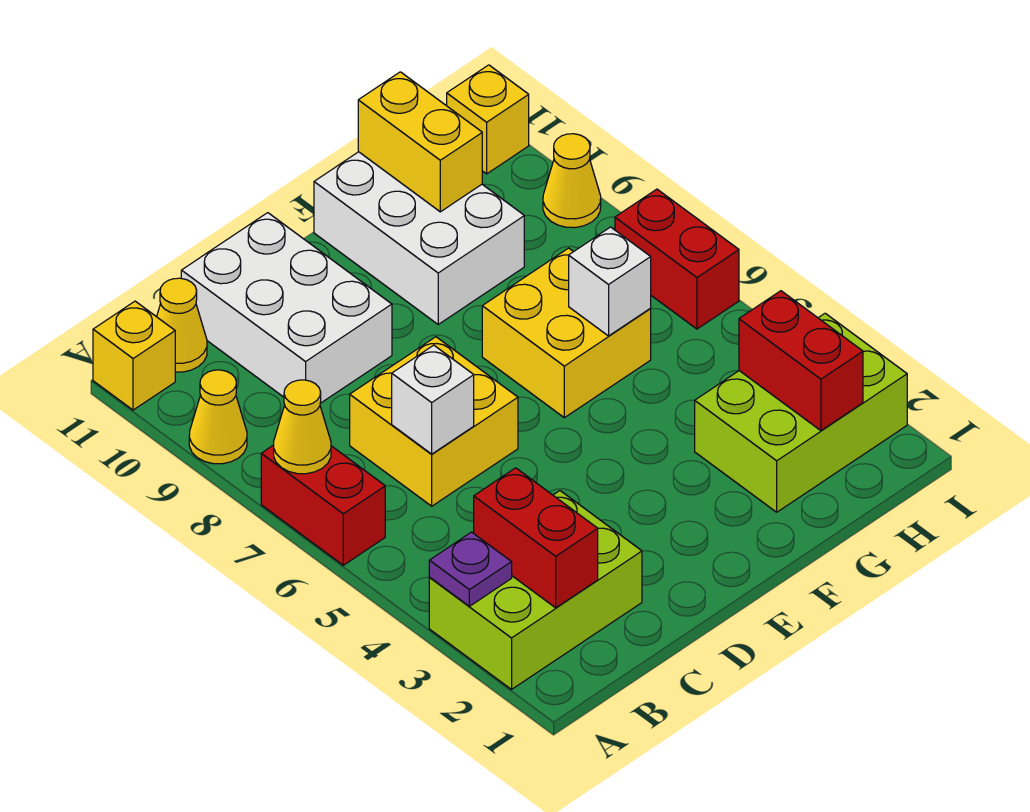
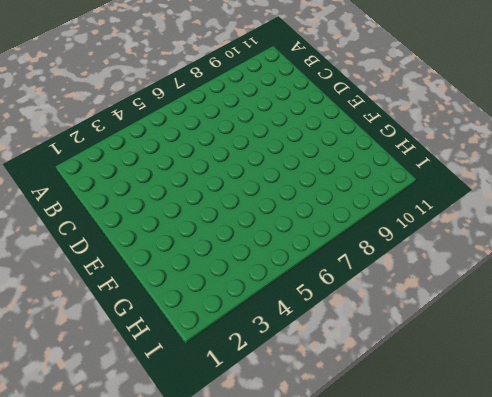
none -> lime brick A2:C3 level 1
none -> red brick A6:A7 level 1
none -> yellow cone A9 level 1

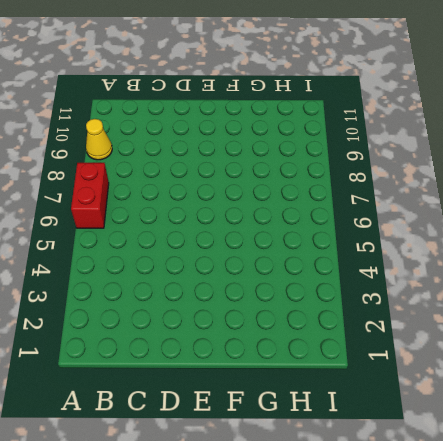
none -> lime brick A2:C3 level 1
none -> yellow brick A11 level 1
none -> yellow cone B11 level 1

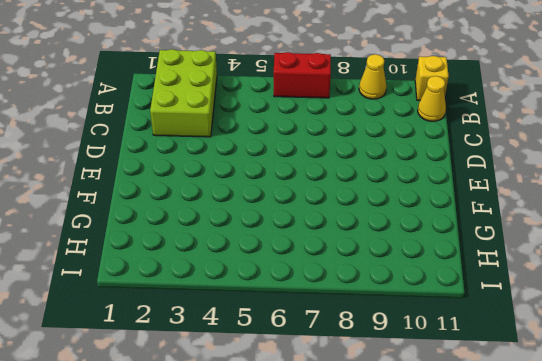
none -> yellow brick C6:D7 level 1
none -> white brick C9:D11 level 1
none -> yellow brick F6:G7 level 1

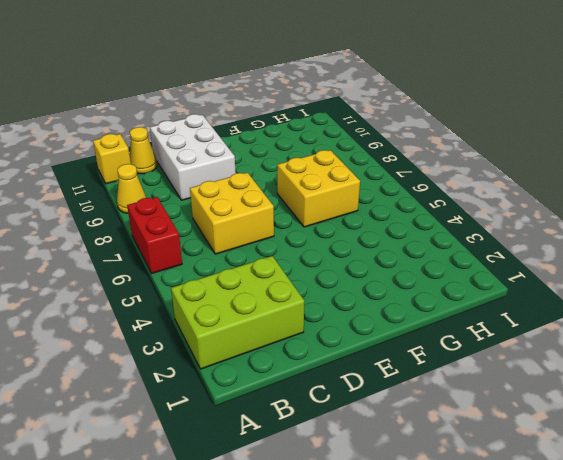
none -> white brick F9:G11 level 1
none -> lime brick G2:I3 level 1
none -> red brick I6:I7 level 1

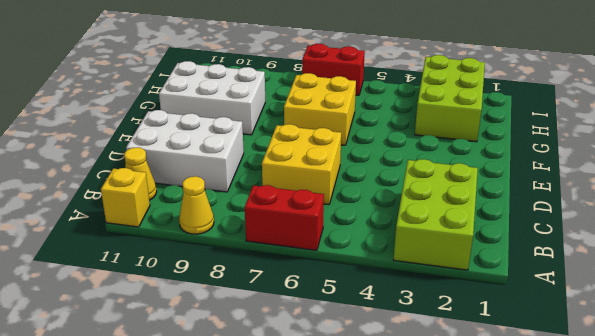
none -> yellow cone I9 level 1
none -> yellow brick I11 level 1
none -> purple plate A3 level 2

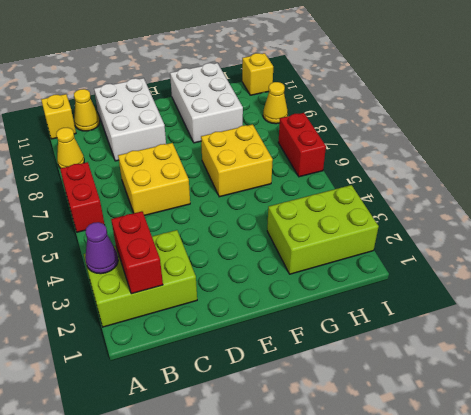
purple cone A3 level 2 -> purple plate A3 level 2
none -> yellow cone A7 level 2
none -> white brick C6 level 2
none -> white brick G6 level 2

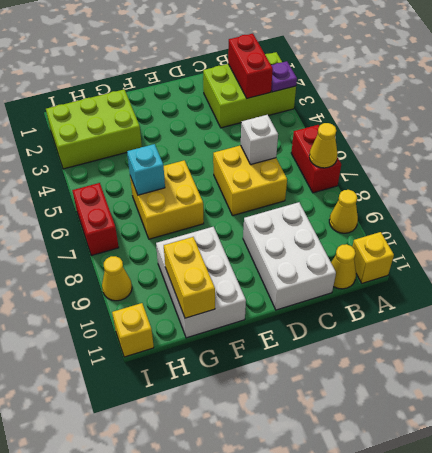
cyan brick G6 level 2 -> white brick G6 level 2
none -> red brick H2:H3 level 2

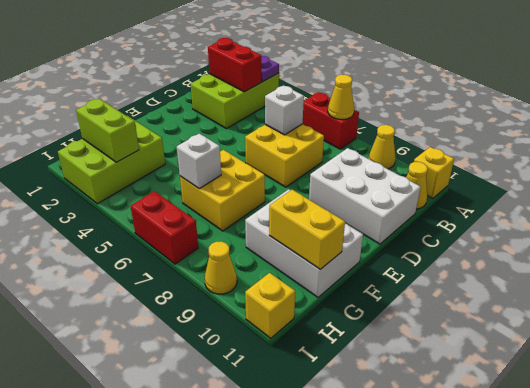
lime brick H2:H3 level 2 -> red brick H2:H3 level 2

